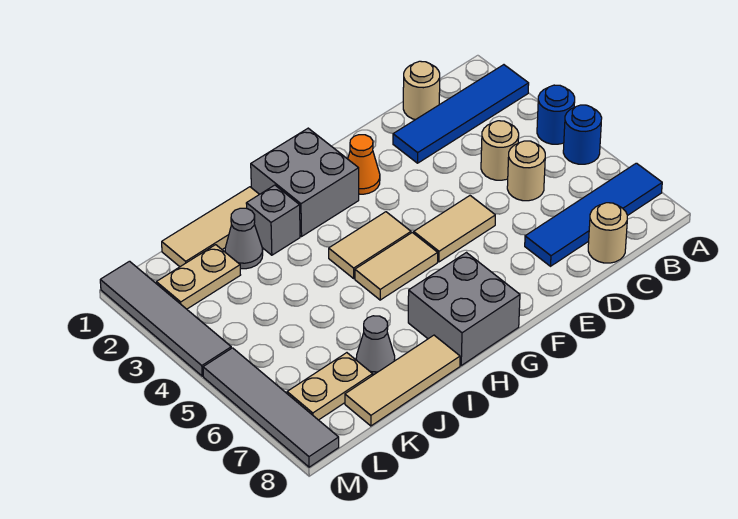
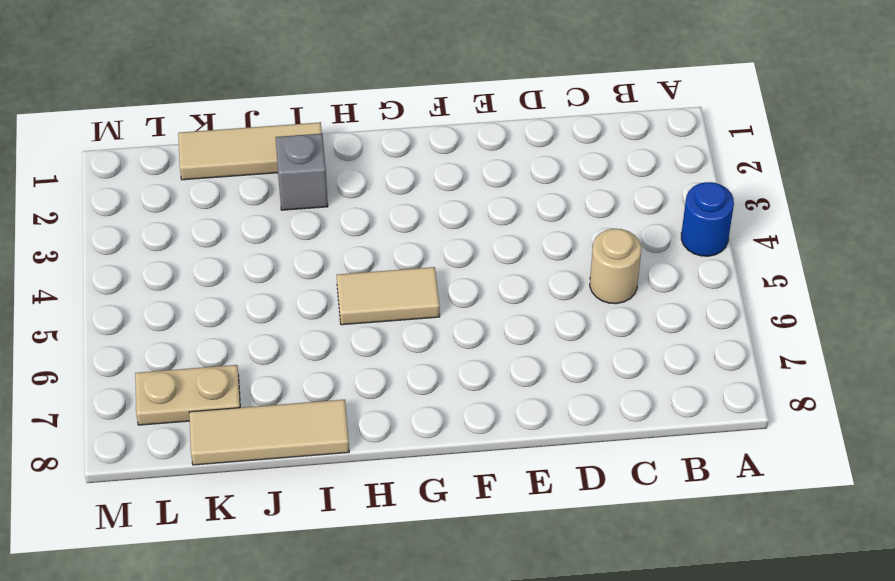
none -> blue tile A2:D2 level 1
none -> blue round brick A5 level 1
none -> blue tile A7:D7 level 1

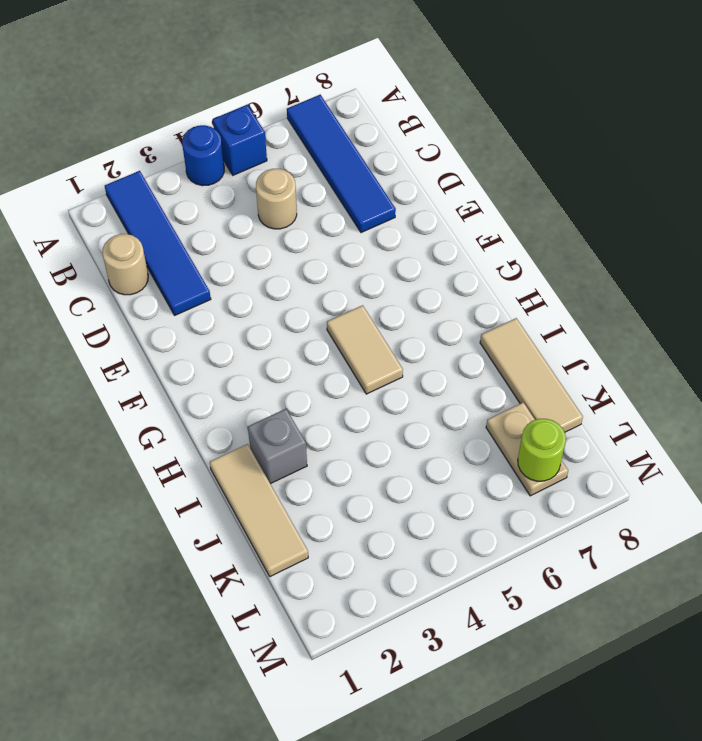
blue brick A5 level 1 -> blue round brick A5 level 1
lime round brick L7 level 2 -> none
none -> tan round brick C4 level 1
none -> tan round brick C8 level 1
none -> tan tile E5:F5 level 1

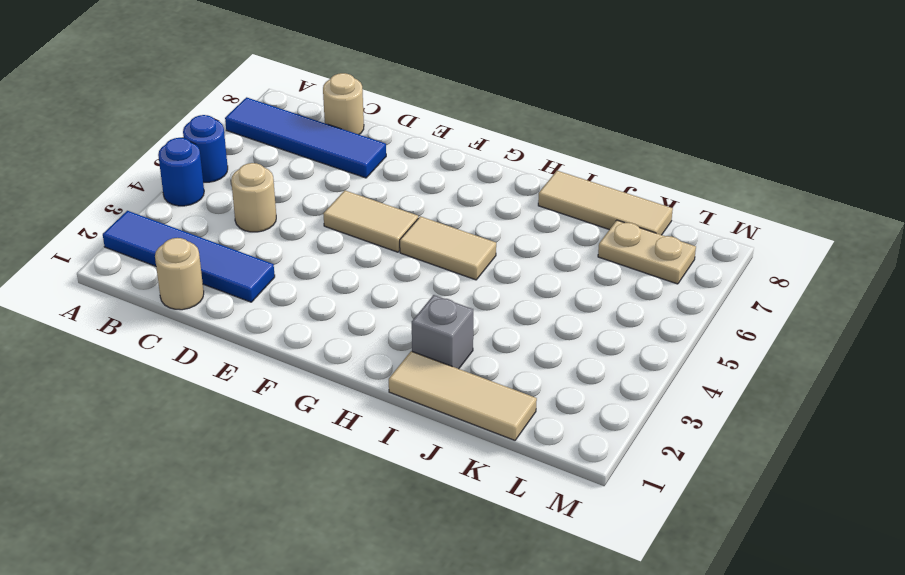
none -> tan round brick C5 level 1
none -> orange cone F2 level 1
none -> grey brick G1:H2 level 1

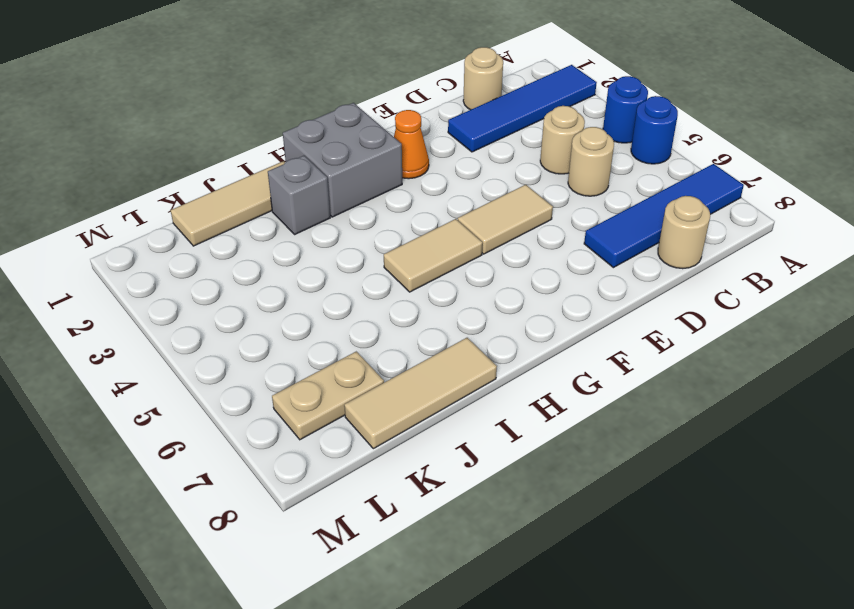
none -> tan tile G4:H4 level 1
none -> grey brick G7:H8 level 1
none -> grey cone J2 level 1

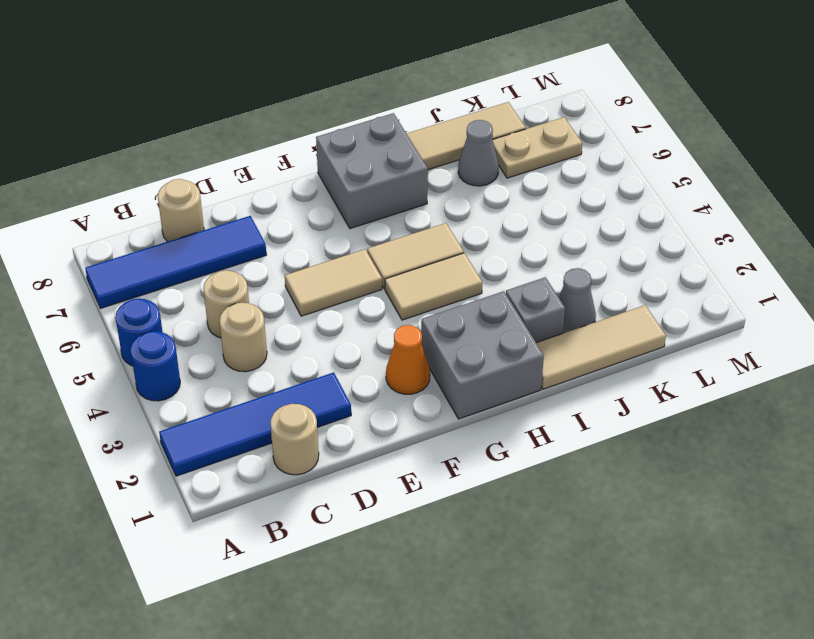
none -> tan plate K2:L2 level 1
none -> grey tile M1:M4 level 1
none -> grey tile M5:M8 level 1

